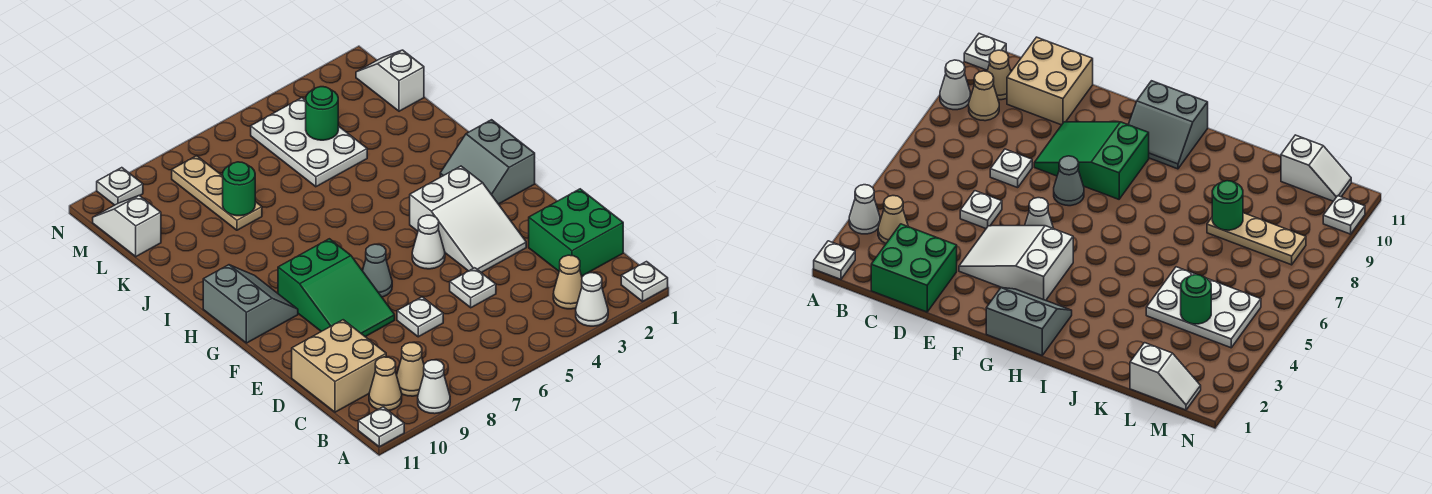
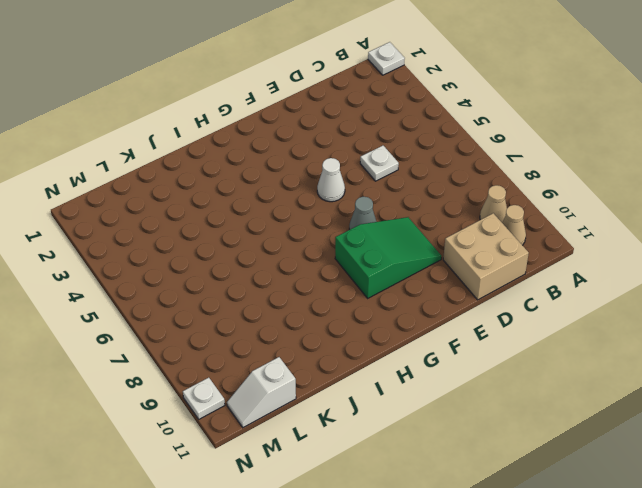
none -> white cone A3 level 1
none -> white cone A9 level 1
none -> white plate A11 level 1

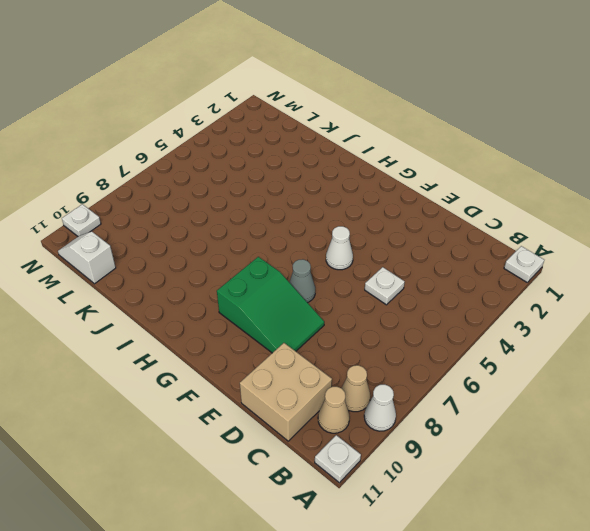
none -> white cone A3 level 1
none -> tan cone B3 level 1
none -> green brick C1:D2 level 1

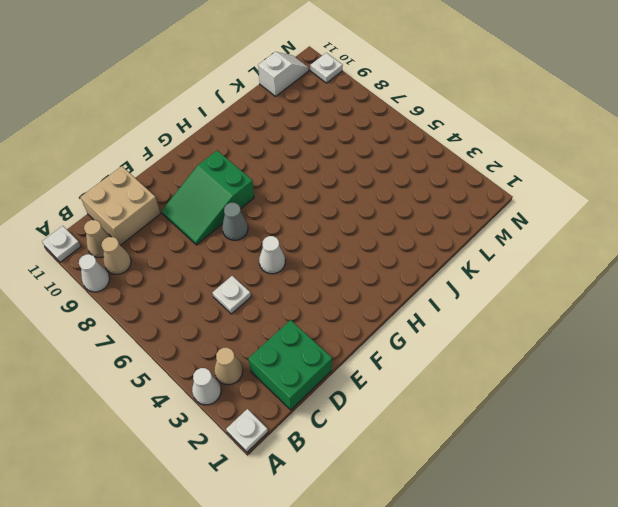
none -> white plate D7 level 1
none -> white slope E3:G4 level 1 top G
none -> grey slope G1:H2 level 1 top 1

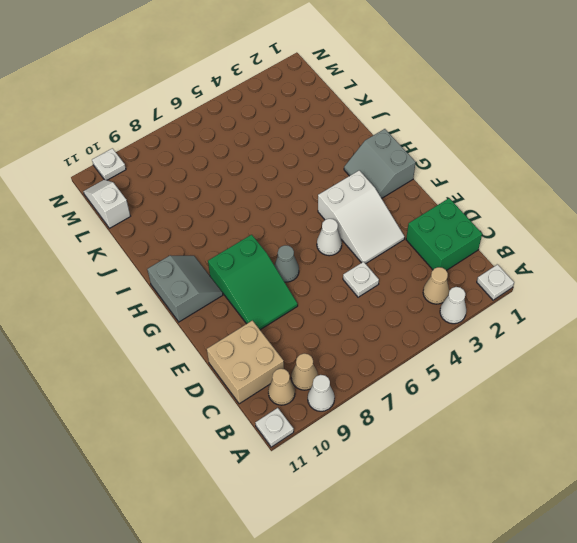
none -> white plate D7 level 1
none -> white plate K4:M5 level 1
none -> tan plate K8:M8 level 1

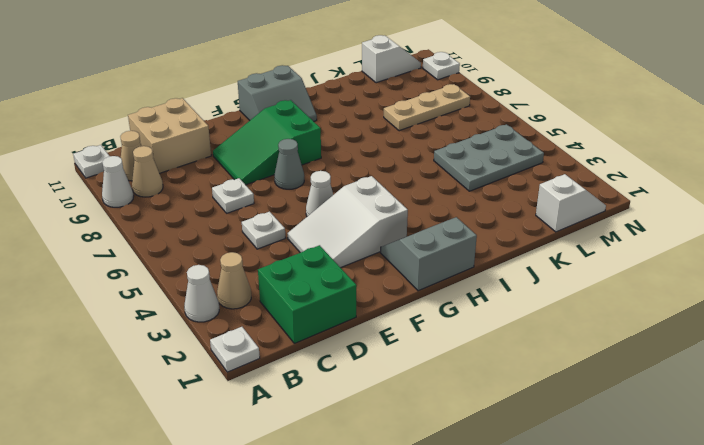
grey plate K4:M5 level 1 -> white plate K4:M5 level 1
none -> green round brick K8 level 2
none -> green round brick L4 level 2

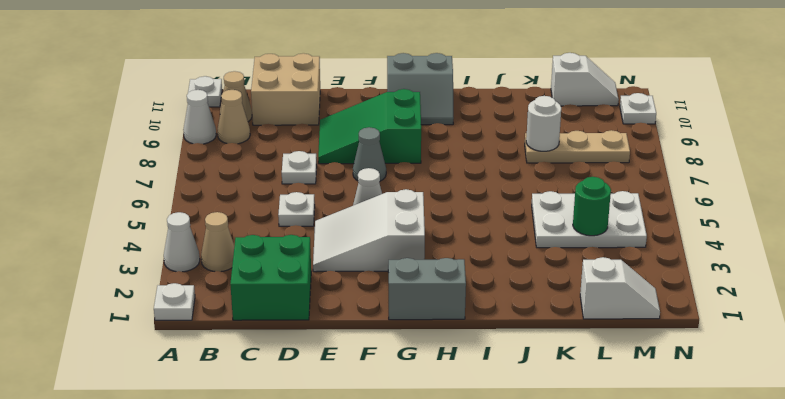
white round brick K8 level 2 -> green round brick K8 level 2

